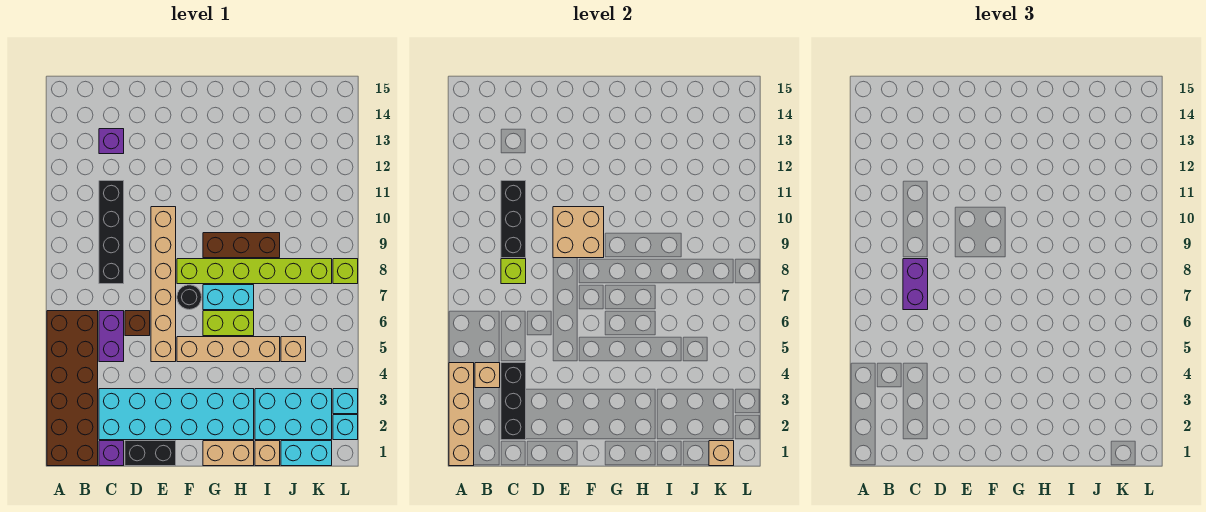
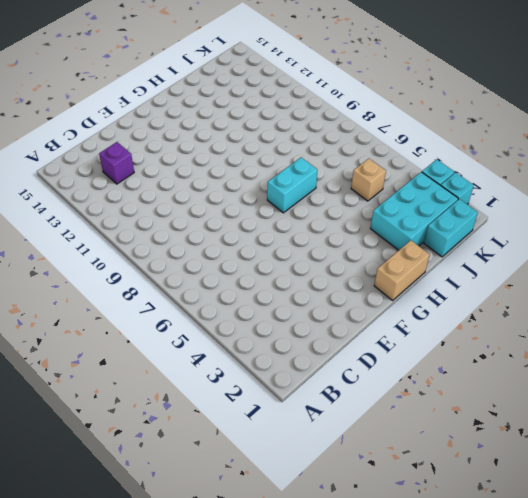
none -> brown brick A1:B6 level 1
none -> purple brick C1 level 1
none -> cyan brick C2:H3 level 1
none -> purple brick C5:C6 level 1

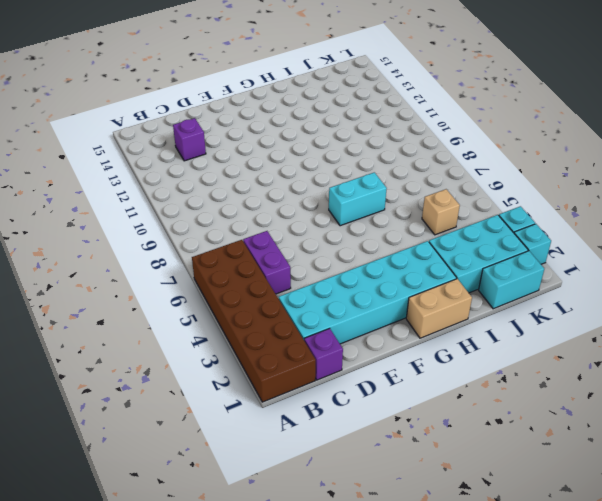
none -> black brick C8:C11 level 1
none -> black brick D1:E1 level 1
none -> brown brick D6 level 1
none -> tan brick E5:E10 level 1

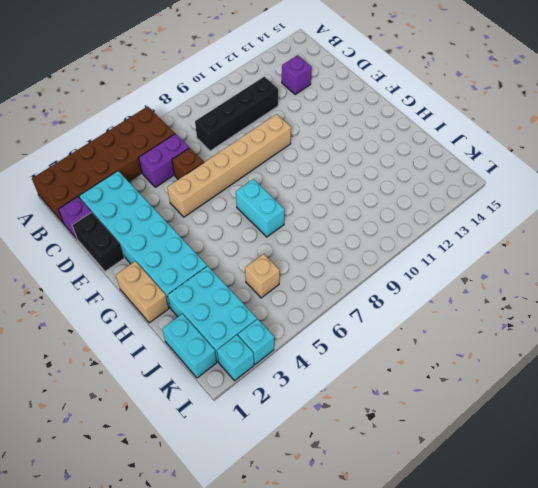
none -> tan brick F5:I5 level 1
none -> black round brick F7 level 1
none -> lime brick F8:K8 level 1
none -> lime brick G6:H6 level 1

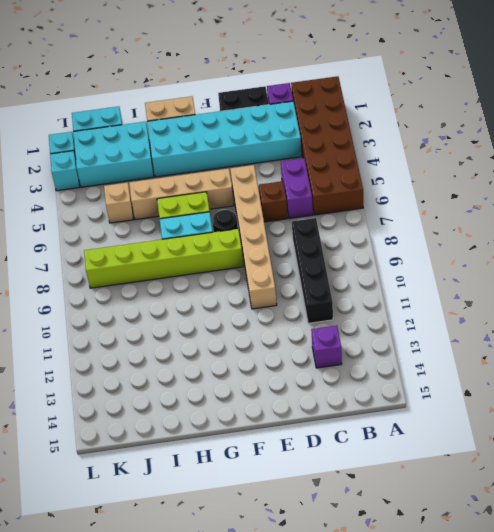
none -> brown brick G9:I9 level 1
none -> tan brick I1 level 1
none -> lime brick L8 level 1
none -> tan brick A1:A4 level 2

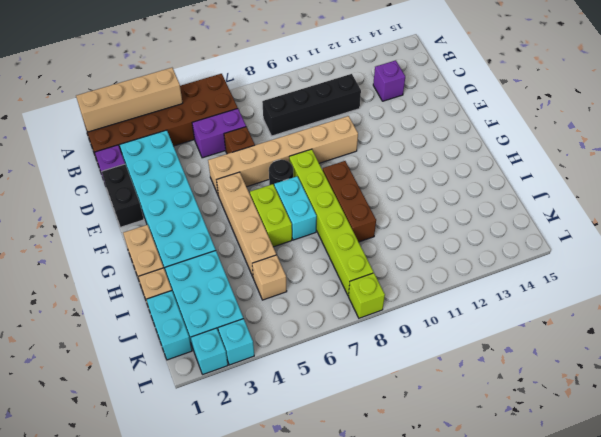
none -> tan brick B4 level 2
none -> black brick C2:C4 level 2
none -> lime brick C8 level 2
none -> black brick C9:C11 level 2

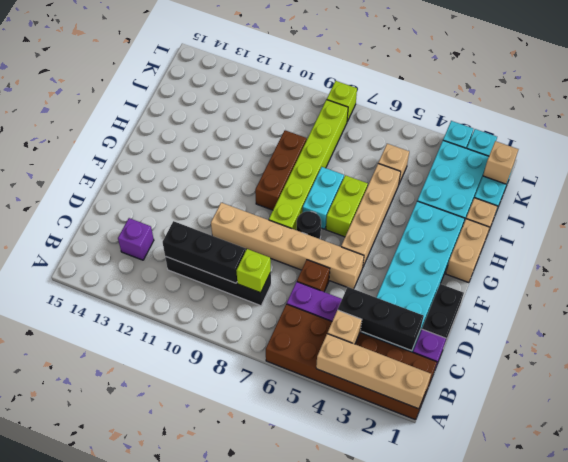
none -> tan brick E9:F10 level 2
none -> purple brick C7:C8 level 3

